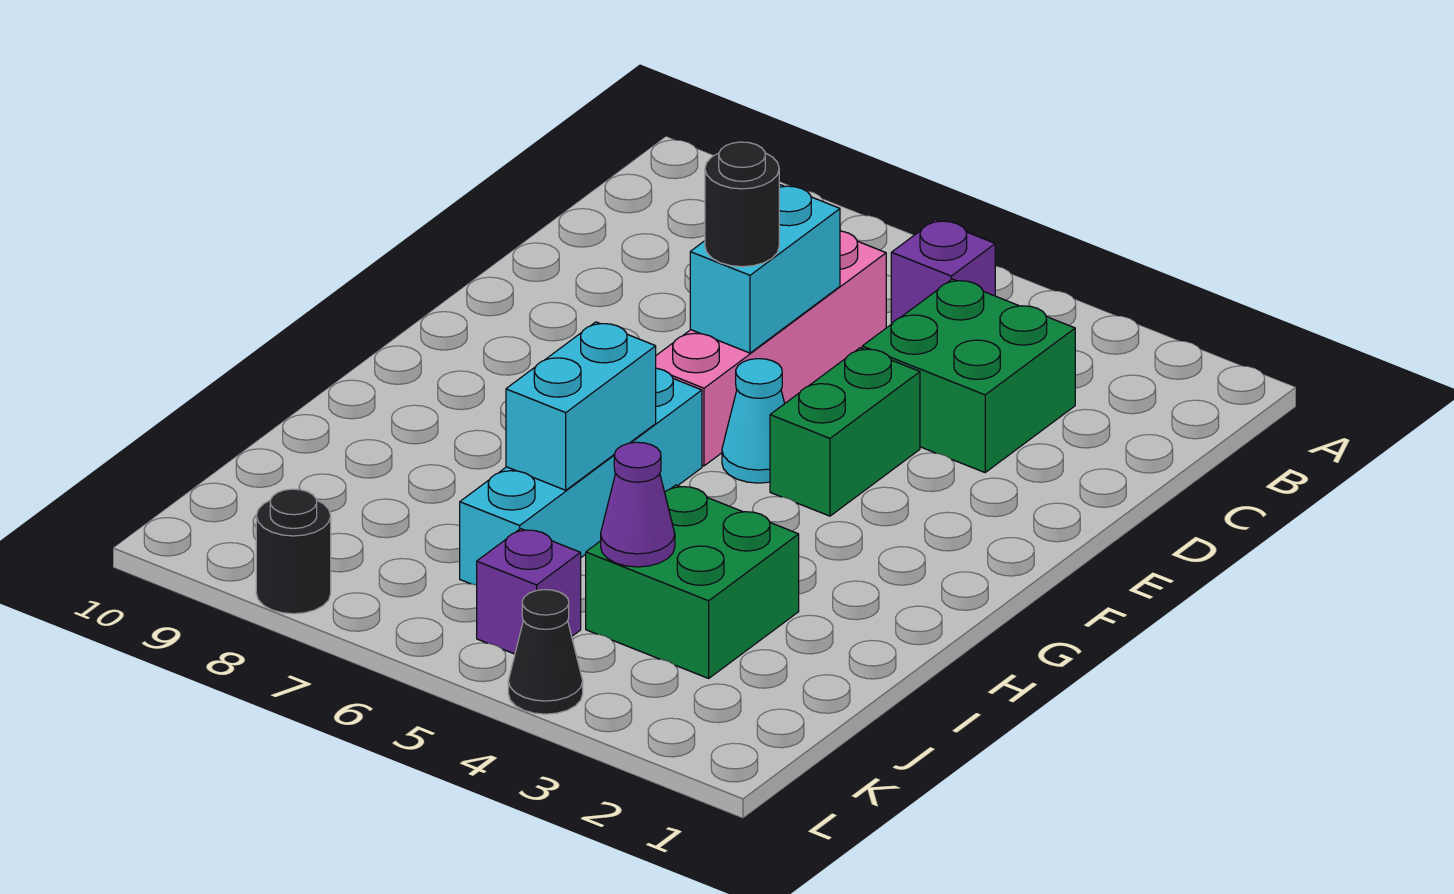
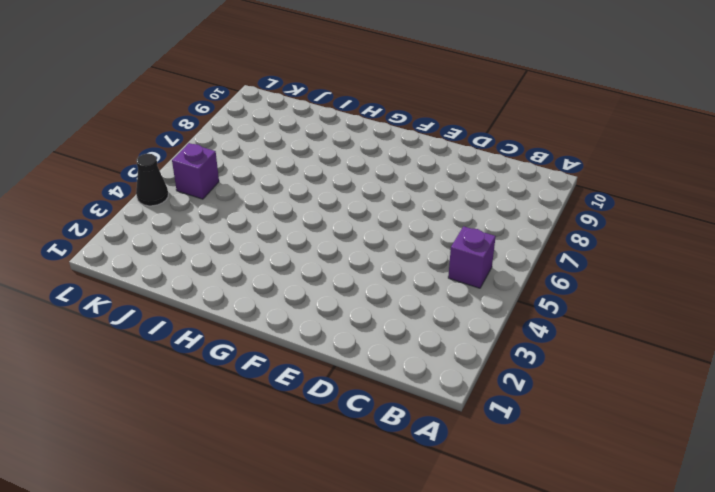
none -> green brick C3:D4 level 1
none -> pink brick C6:F6 level 1
none -> green brick E4:F4 level 1

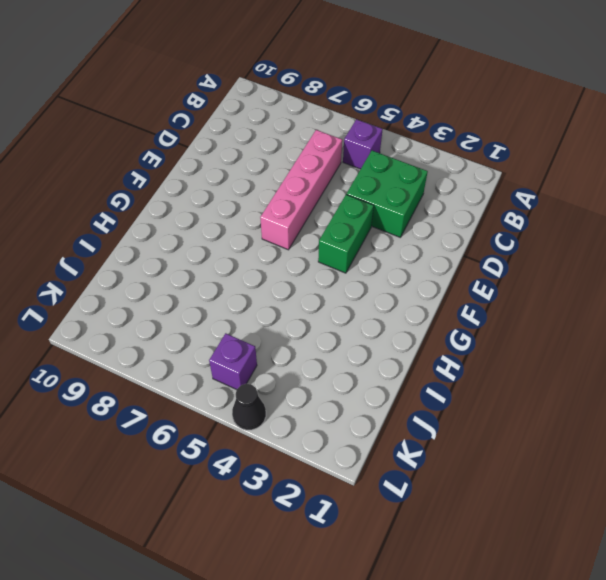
none -> cyan cone F5 level 1
none -> cyan brick G6:J6 level 1
none -> green brick I3:J4 level 1

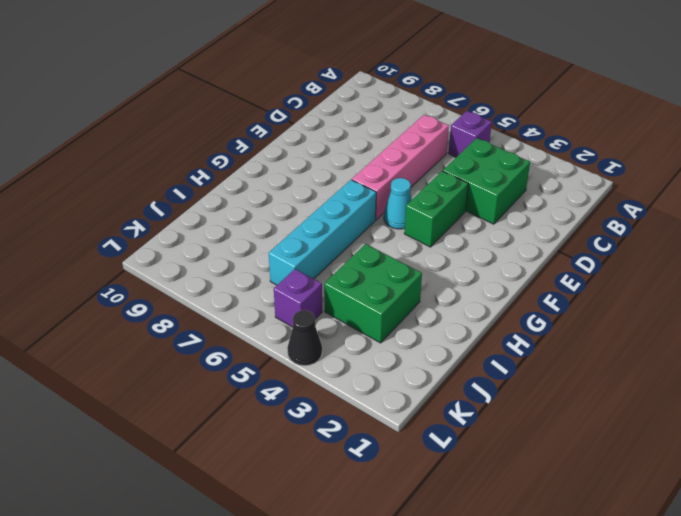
none -> black round brick L8 level 1
none -> cyan brick D6:E6 level 2
none -> cyan brick H6:I6 level 2

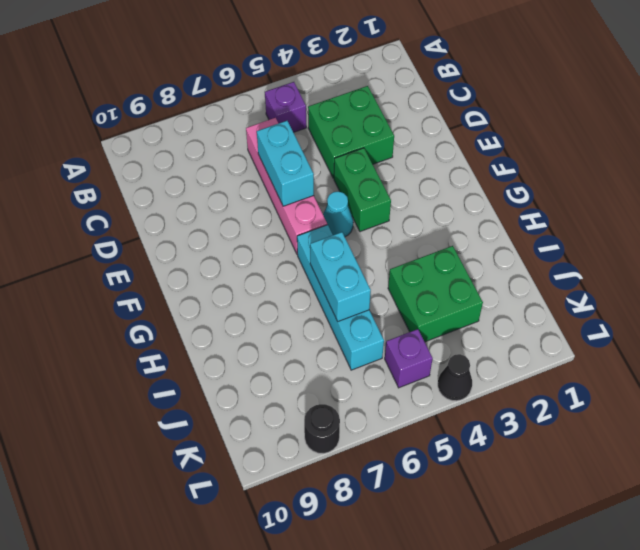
none -> purple cone J4 level 2
none -> black round brick E6 level 3

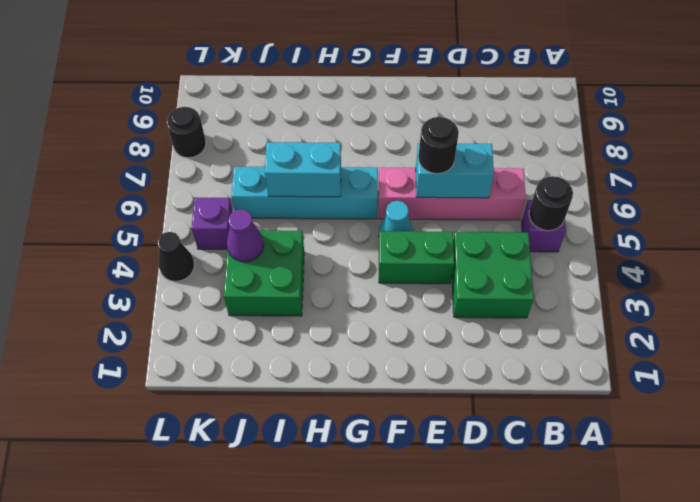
black round brick B5 level 2 -> none

